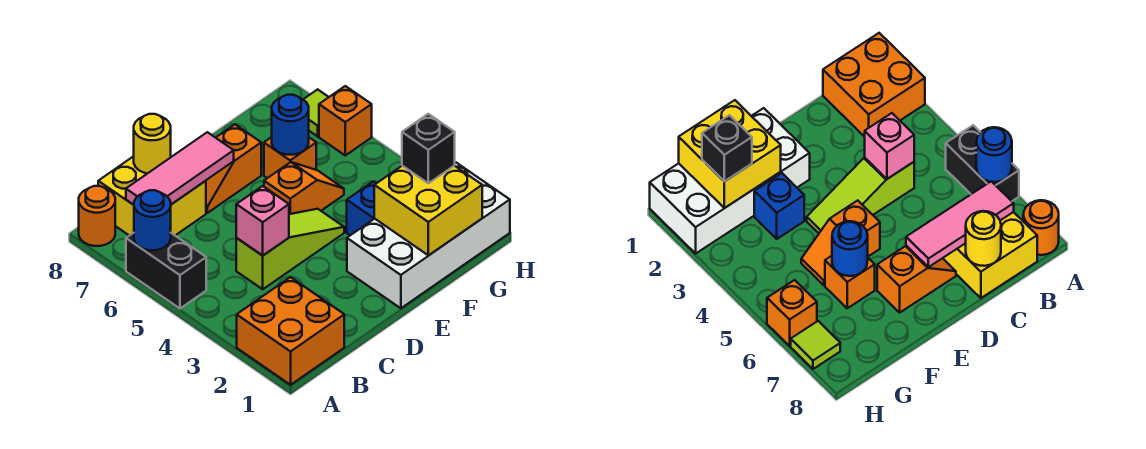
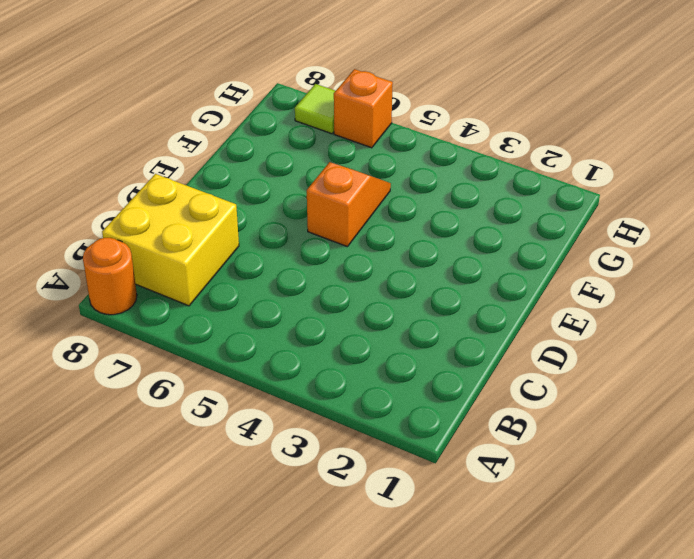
none -> orange brick A1:B2 level 1
none -> black brick A5:A6 level 1
none -> lime slope C4:E4 level 1 top C

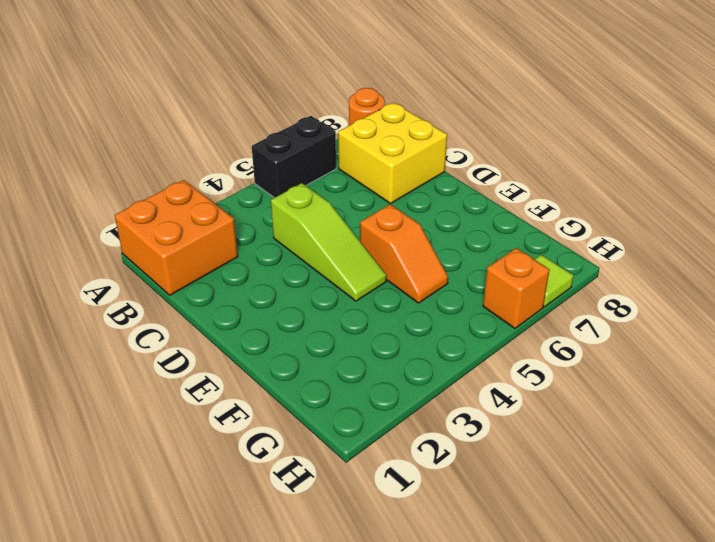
none -> orange slope D7:E7 level 1 top E
none -> white brick E1:H2 level 1
none -> blue brick F3 level 1

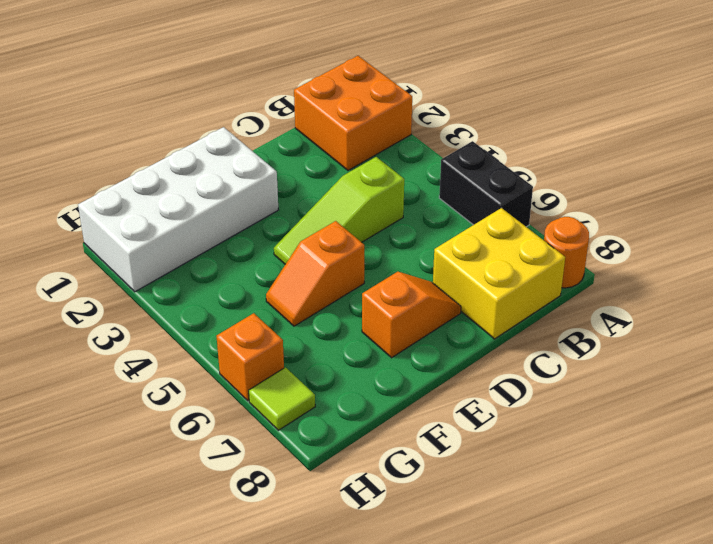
none -> blue brick F3 level 1
none -> orange brick F6 level 1
none -> blue round brick A6 level 2

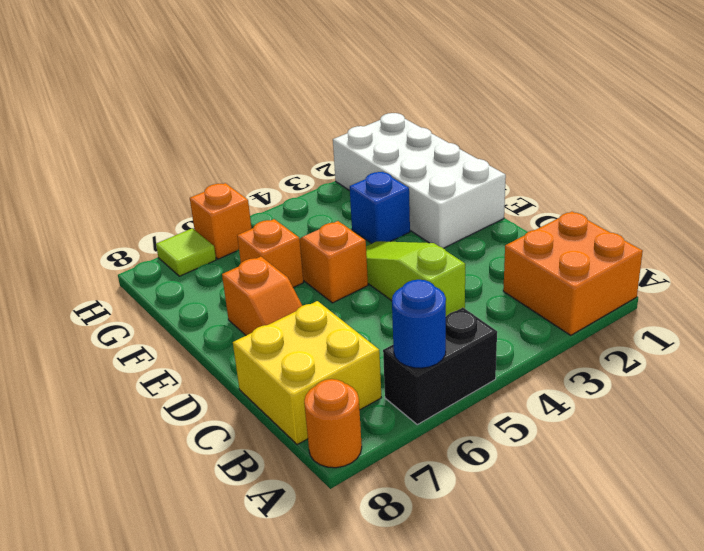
none -> pink tile B7:D7 level 2
none -> pink brick C4 level 2
none -> yellow round brick C8 level 2

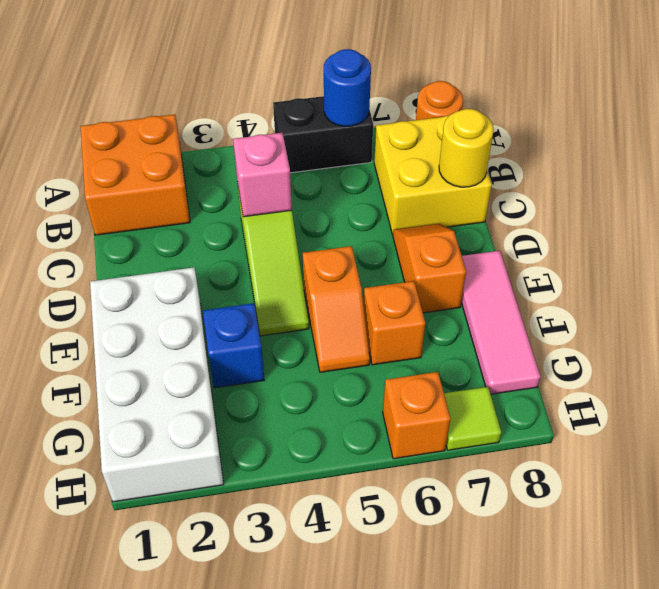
pink tile E8:G8 level 1 -> pink tile B7:D7 level 2
none -> yellow brick F1:G2 level 2
none -> blue round brick F6 level 2
none -> black brick G2 level 3

